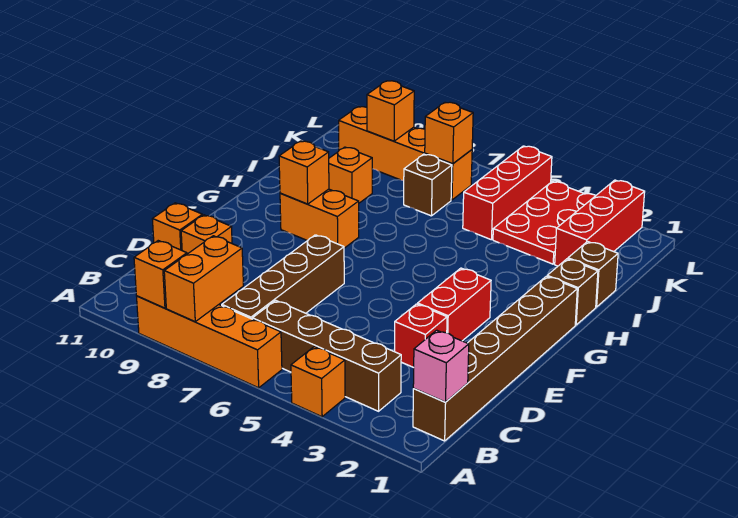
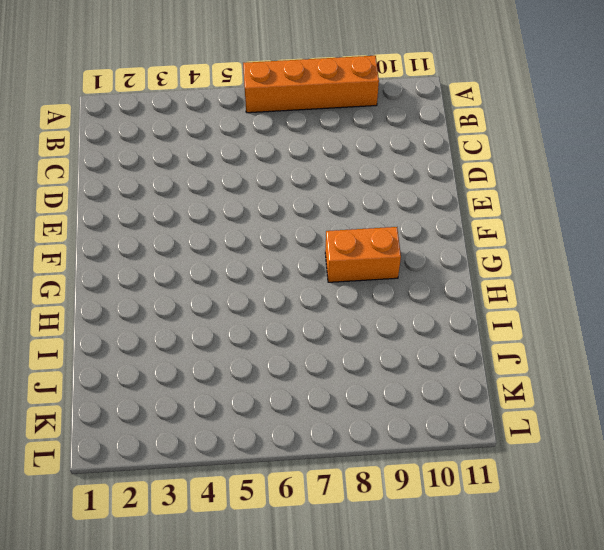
none -> orange brick A4 level 1
none -> brown brick B1:G1 level 1
none -> brown brick B3:B6 level 1

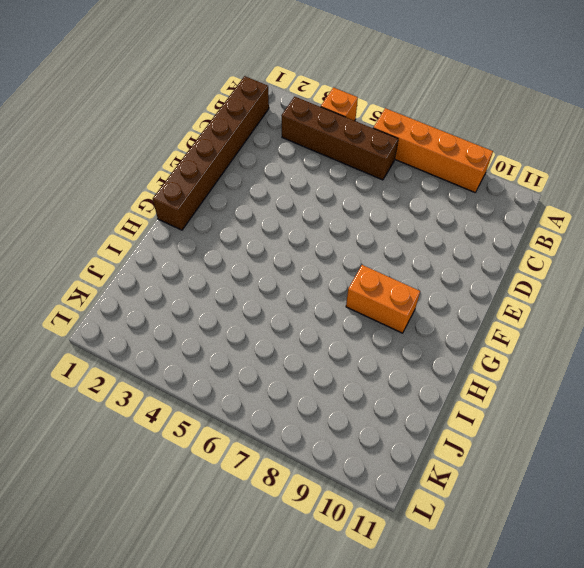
none -> brown brick B7:E7 level 1
none -> red brick D3 level 1
none -> orange brick D10 level 1

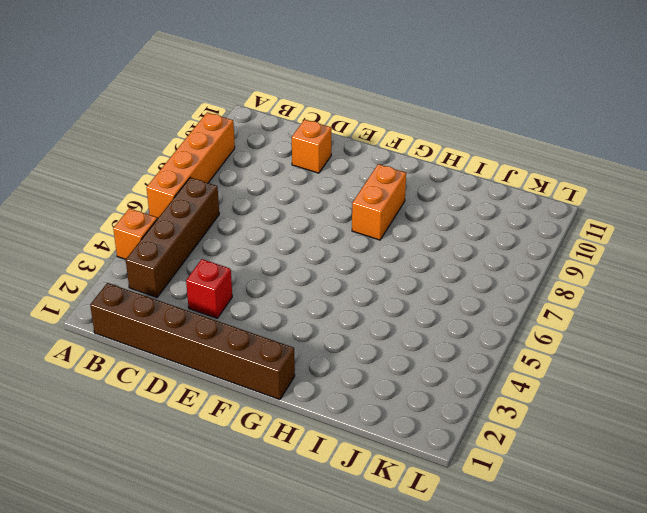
none -> brown brick B7:E7 level 1
none -> orange brick D11 level 1
none -> red brick E3:F3 level 1

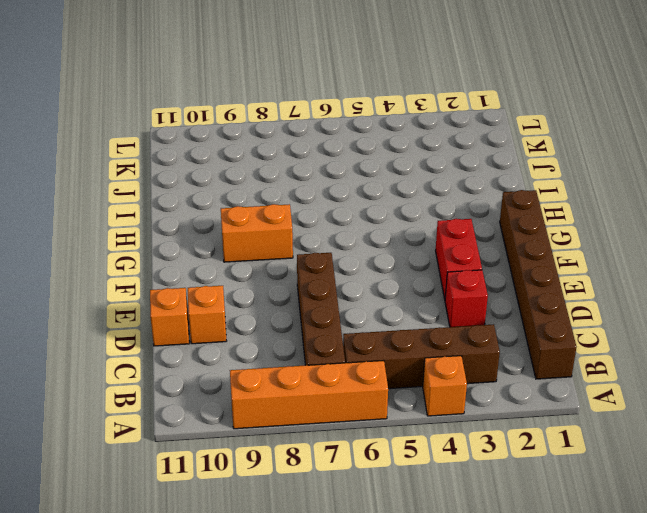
none -> brown brick H1 level 1
none -> brown brick I1 level 1
none -> orange brick I9 level 1

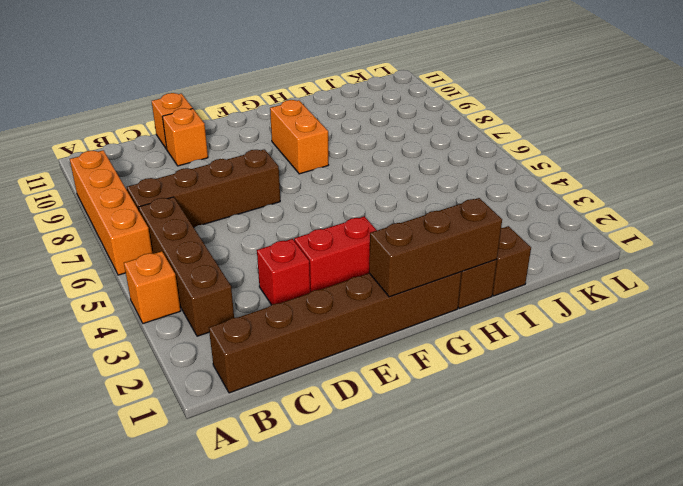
brown brick F1:H1 level 2 -> none
none -> orange brick I9 level 1
none -> red brick J2:L2 level 1
none -> red plate J3:L4 level 1

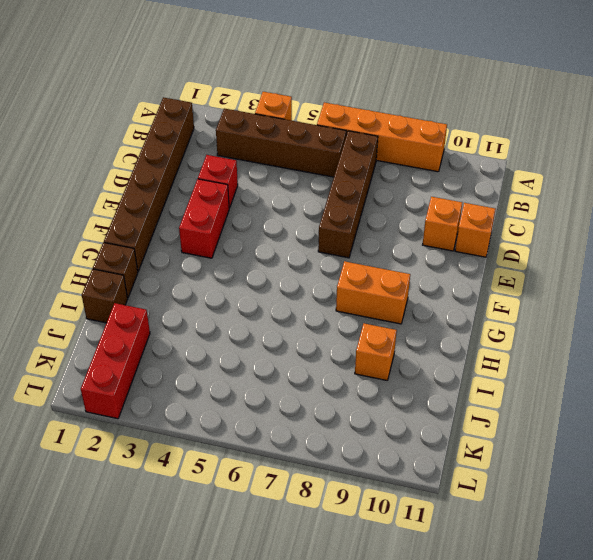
none -> red plate J3:L4 level 1
none -> red brick J5:L5 level 1
none -> brown brick J7 level 1

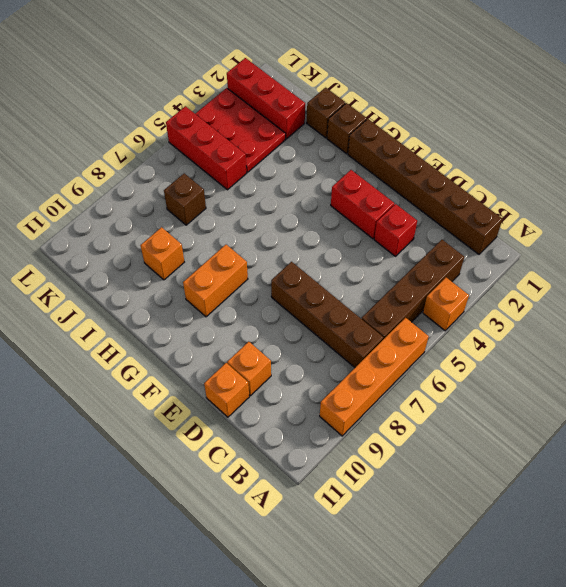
none -> orange brick K7:K10 level 1
none -> orange brick A8:B8 level 2
none -> orange brick A9 level 2

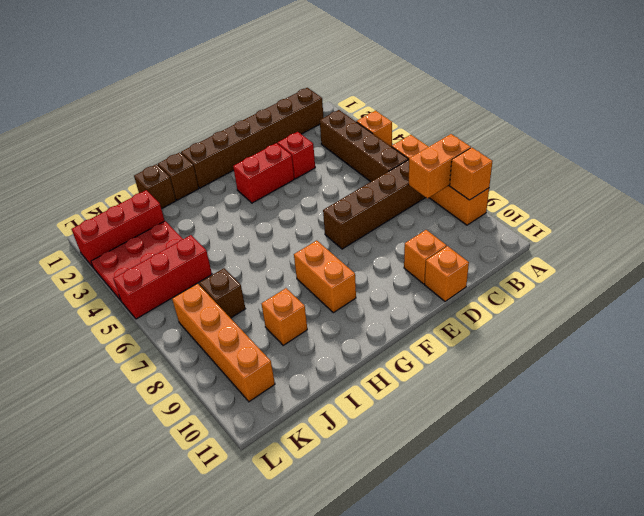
none -> pink brick B1 level 2
none -> orange brick G9 level 2
none -> orange brick K7 level 2

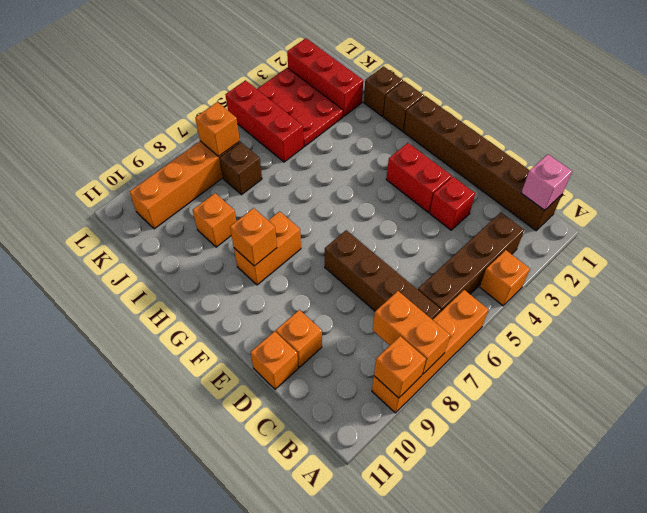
none -> orange brick K9 level 2

